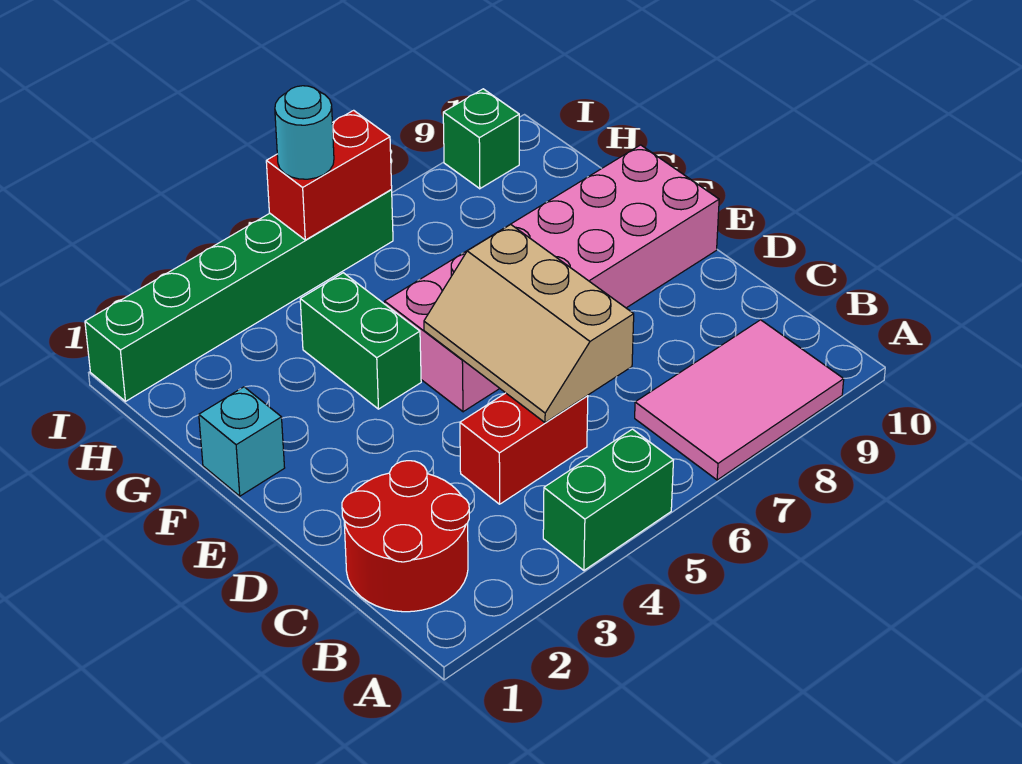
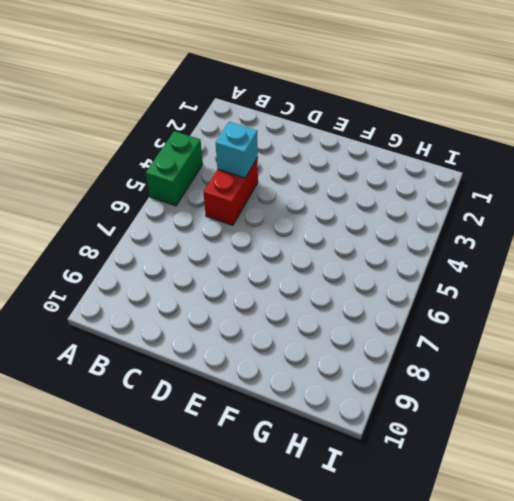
cyan brick C4 level 2 -> cyan brick F1 level 1
none -> pink tile A7:B9 level 1
none -> red round brick B1:C2 level 1
none -> pink brick E5:F10 level 1

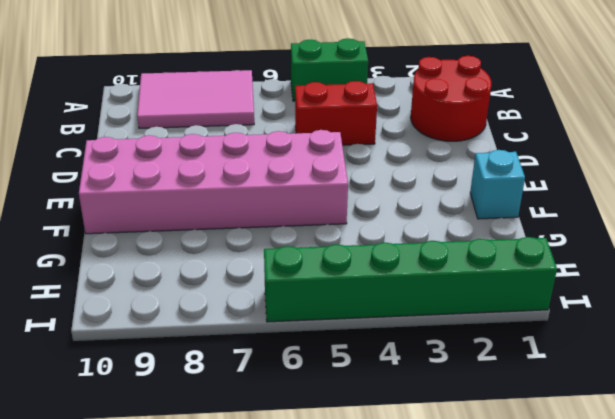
none -> green brick F4:G4 level 1
none -> green brick I9 level 1
none -> tan slope C5:E6 level 2 top 6

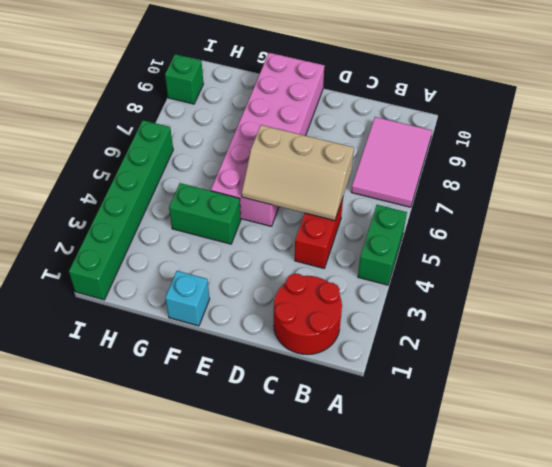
none -> red brick I5:I6 level 2
none -> cyan round brick I5 level 3

